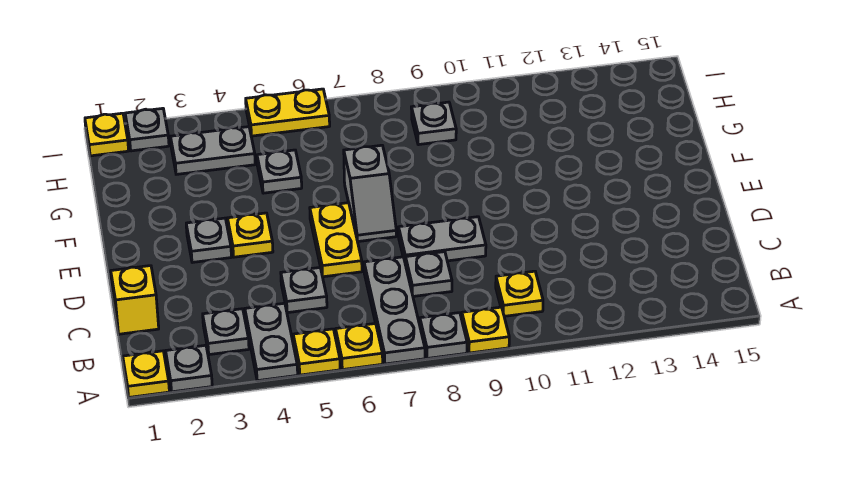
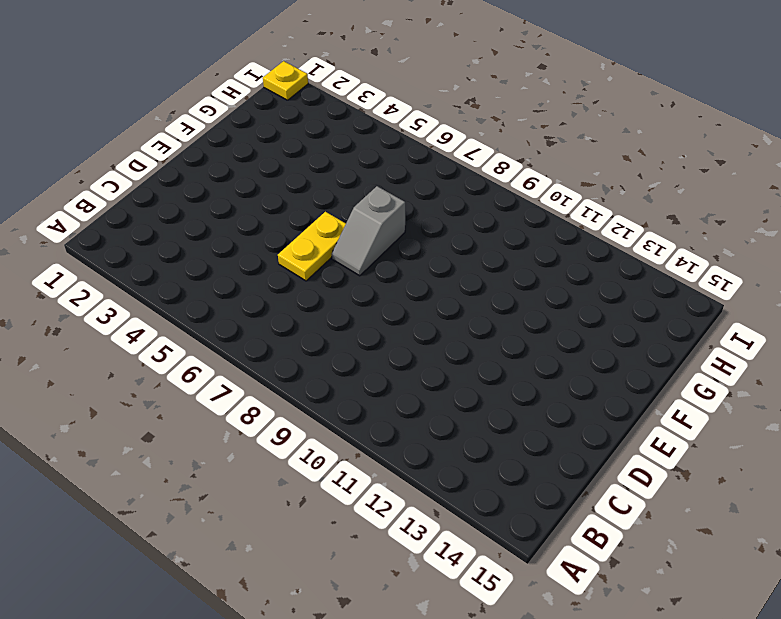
none -> yellow plate A1 level 1
none -> grey plate A2 level 1
none -> grey plate A4:B4 level 1

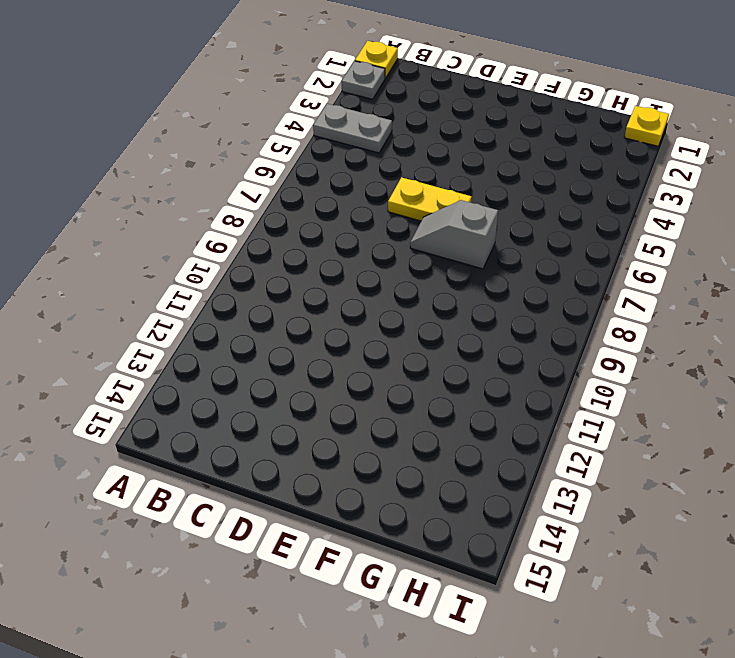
none -> yellow plate A5 level 1
none -> yellow plate A6 level 1
none -> grey plate A7:C7 level 1

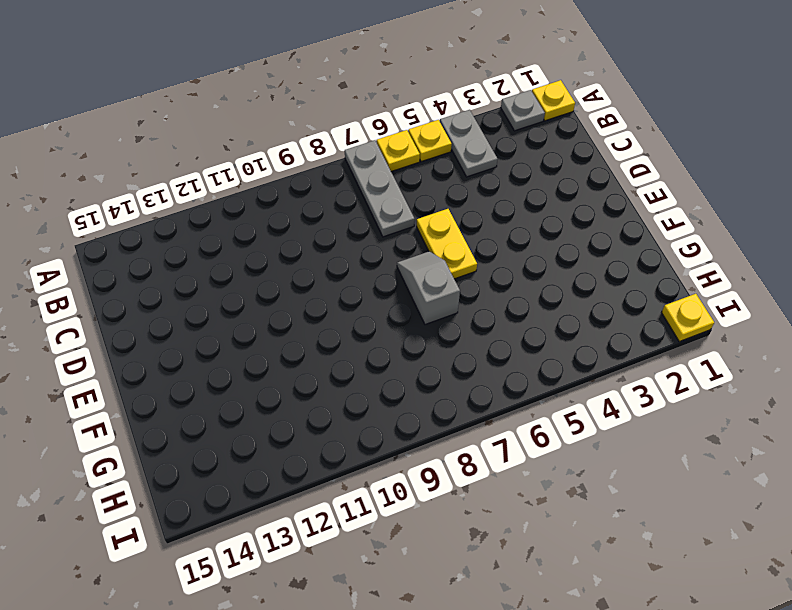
none -> grey plate A8 level 1
none -> yellow plate A9 level 1
none -> grey plate B3 level 1

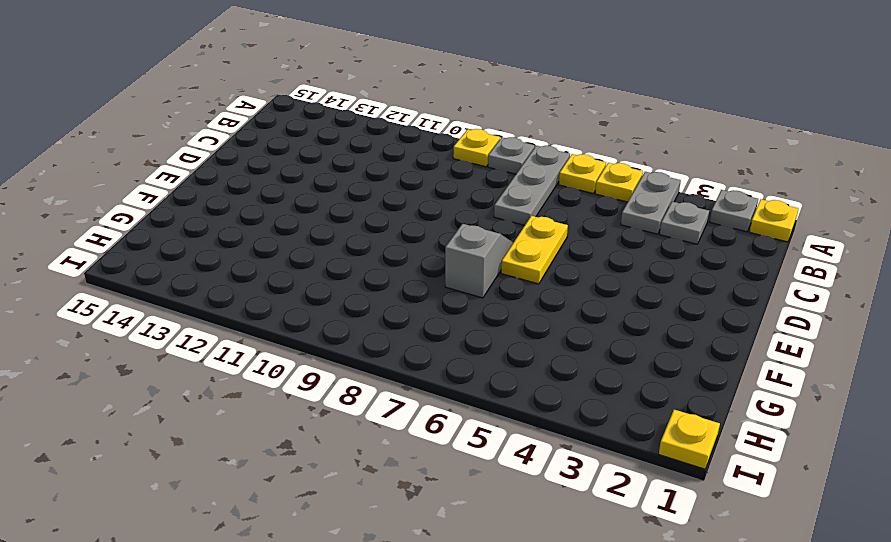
none -> yellow plate B10 level 1
none -> yellow brick C1 level 1
none -> grey plate C5 level 1

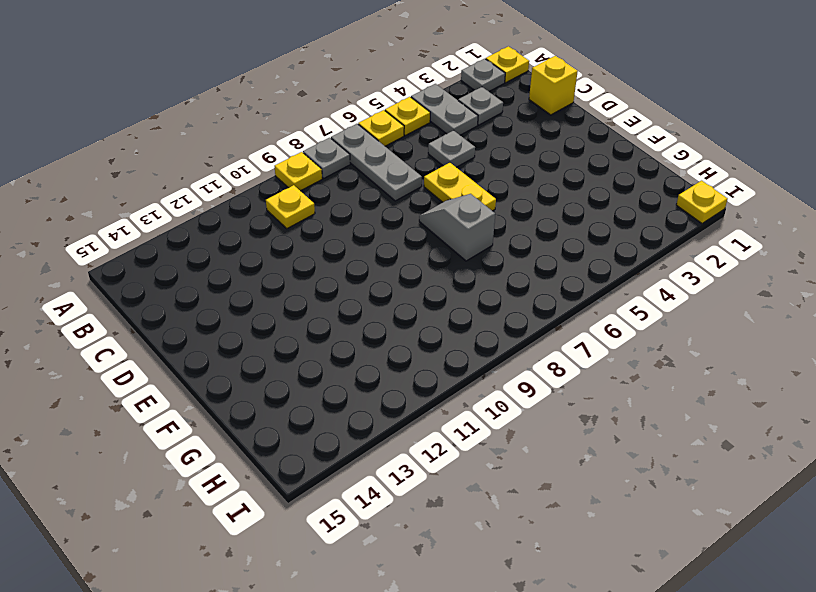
none -> grey plate C8 level 1
none -> grey plate D8:D9 level 1
none -> grey plate E3 level 1

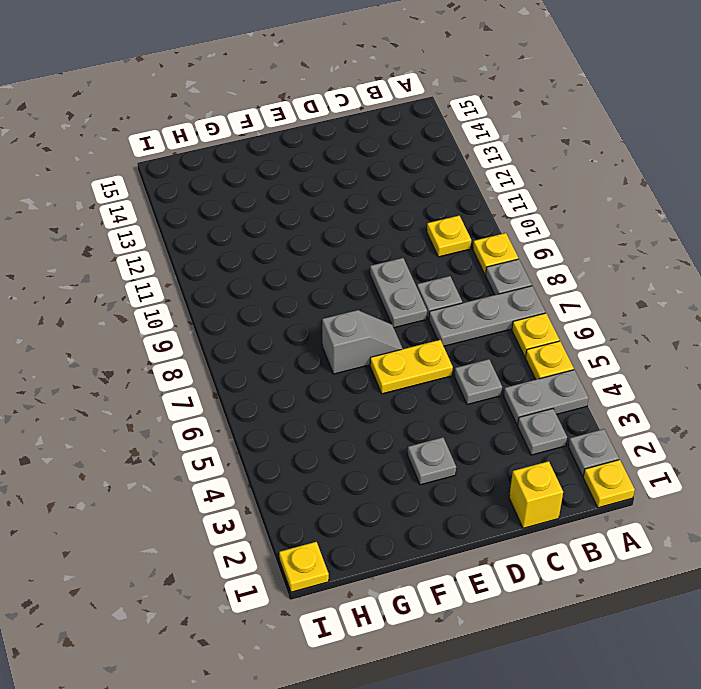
none -> yellow plate E4 level 1
none -> grey plate G5 level 1
none -> grey plate H3:H4 level 1

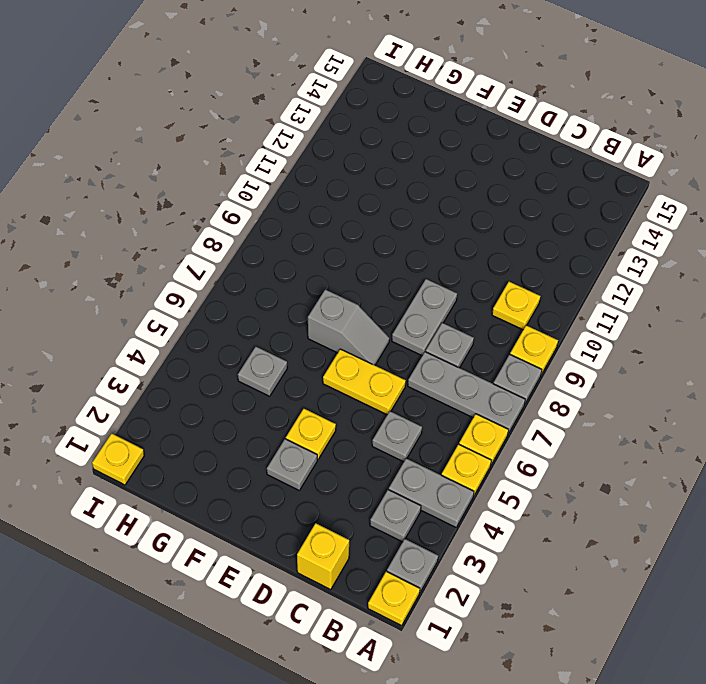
none -> grey plate H3:H4 level 1
none -> grey plate H9 level 1
none -> grey plate I2 level 1

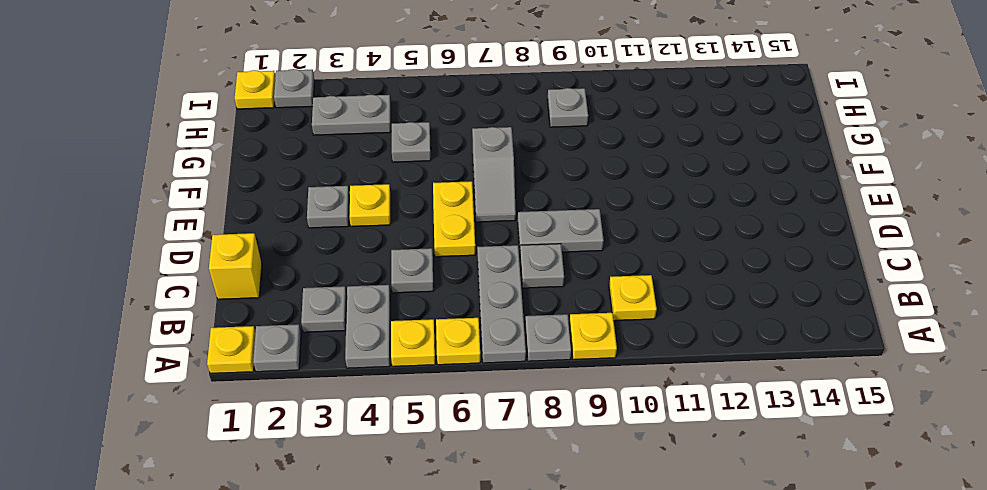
none -> yellow plate I5:I6 level 1

